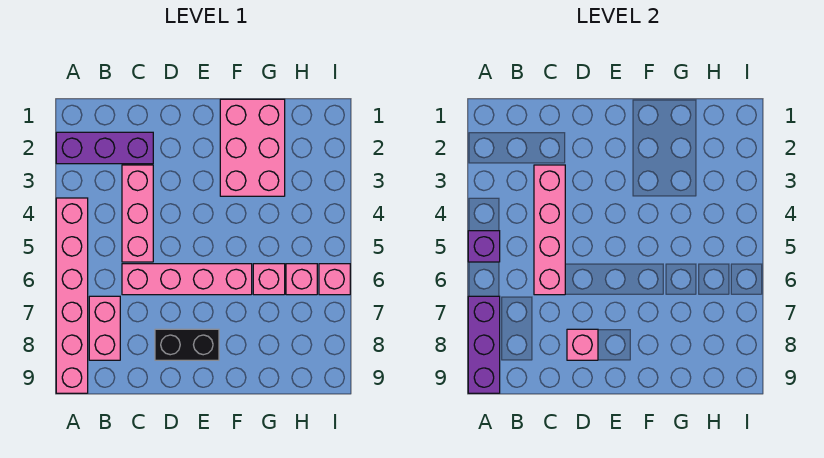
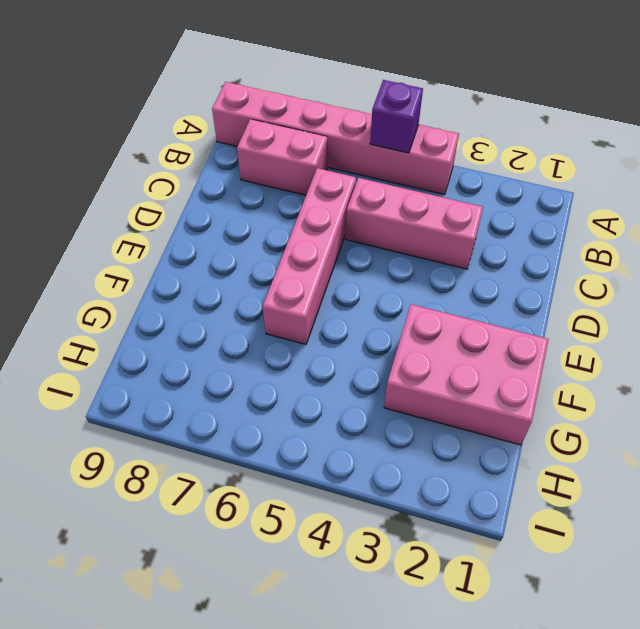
none -> purple brick A2:C2 level 1
none -> black brick D8:E8 level 1
none -> pink brick G6 level 1

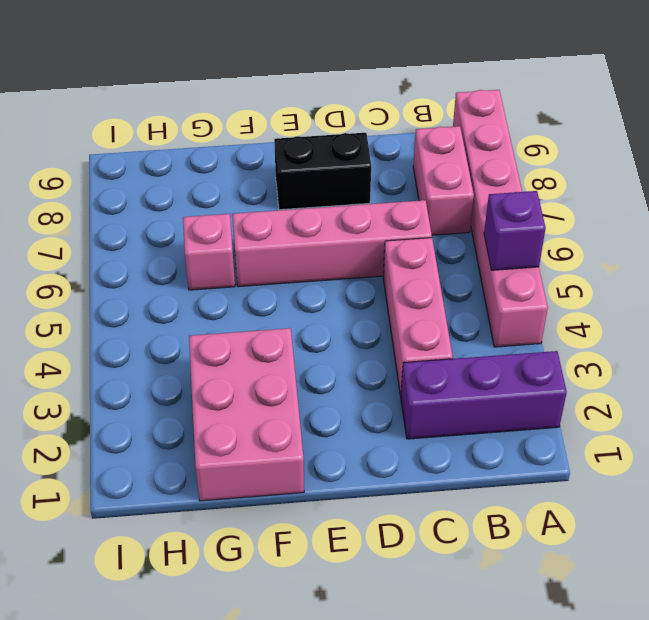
none -> pink brick H6 level 1
none -> pink brick I6 level 1
none -> purple brick A7:A9 level 2

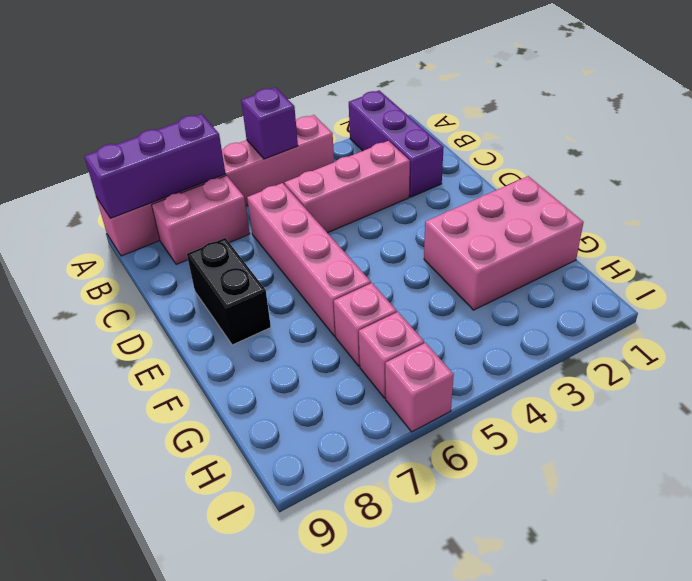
none -> pink brick C3:C6 level 2
none -> pink brick D8 level 2

